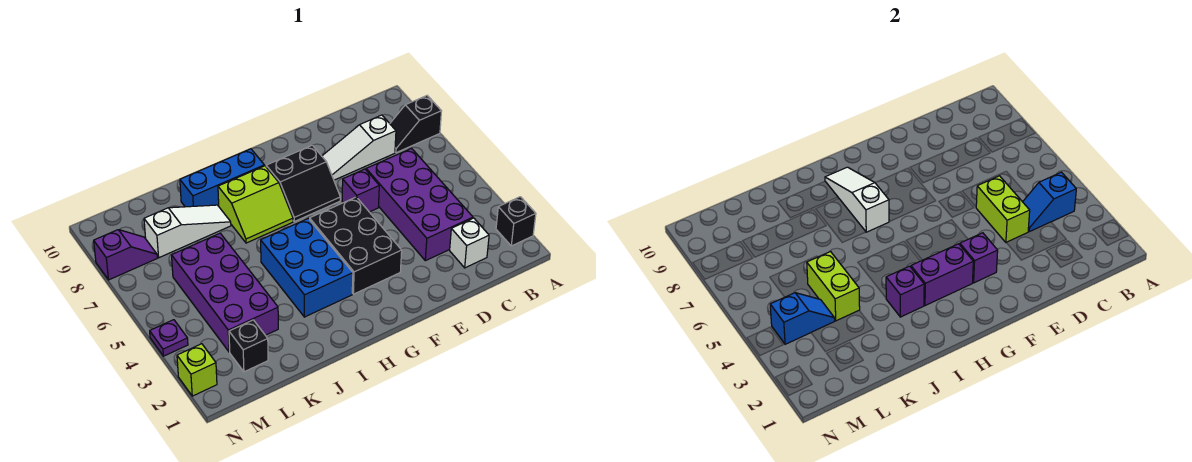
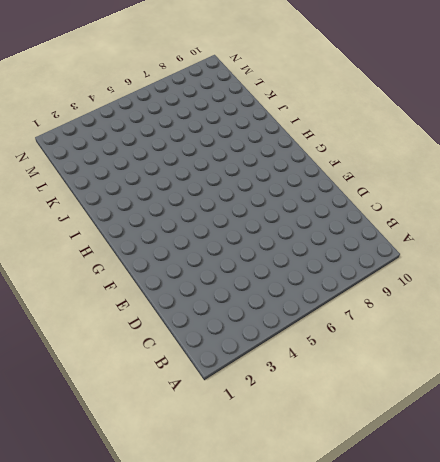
none -> black brick A2 level 1
none -> black slope A8:B8 level 1 top A
none -> white brick C2 level 1

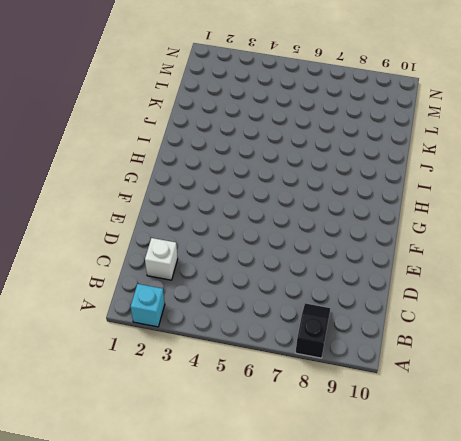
cyan brick A2 level 1 -> black brick A2 level 1
none -> purple brick C3:D6 level 1
none -> white slope C8:E8 level 1 top C
none -> purple brick E6 level 1

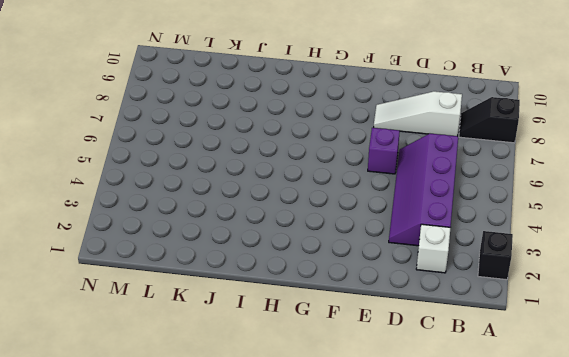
purple slope C3:D6 level 1 top C -> purple brick C3:D6 level 1
none -> black brick F3:G5 level 1
none -> black slope F7:G8 level 1 top 8
none -> blue brick H3:I5 level 1

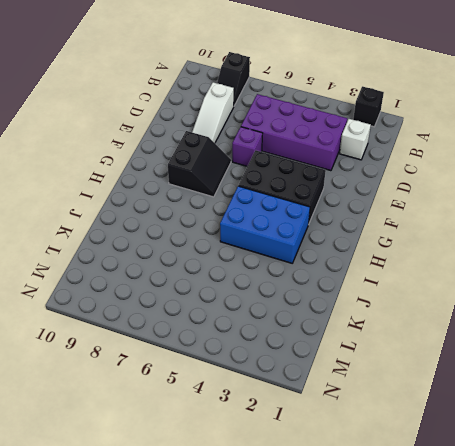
none -> lime slope H7:I8 level 1 top 8
none -> blue brick H9:J9 level 1
none -> white slope J8:L8 level 1 top L

